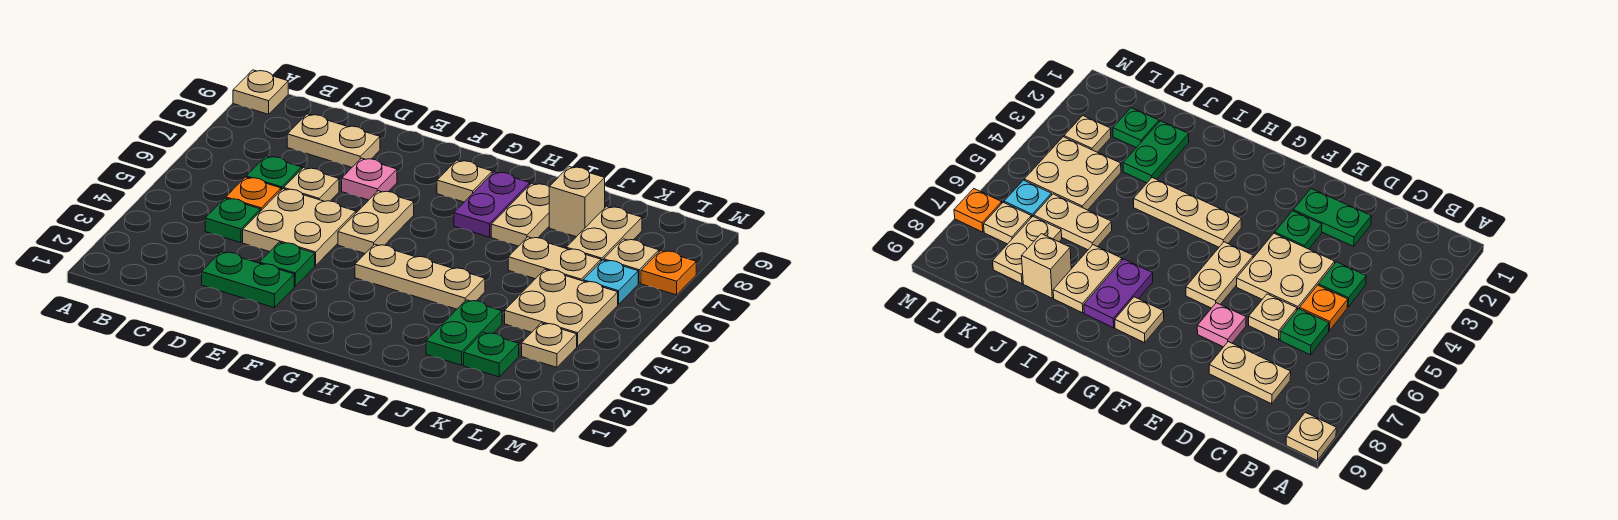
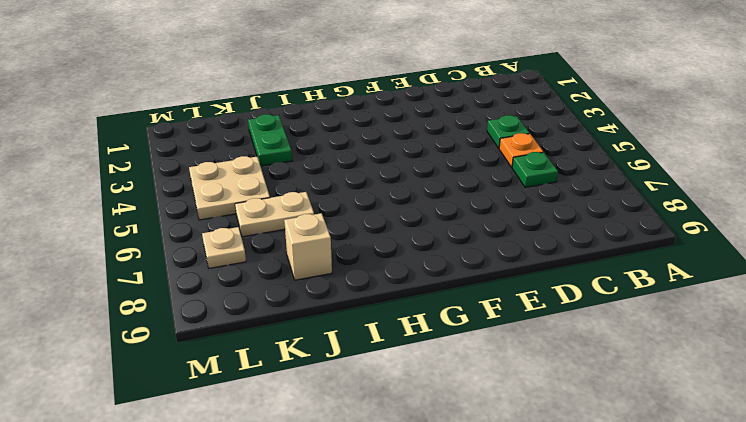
none -> tan plate A9 level 1
none -> tan plate C8:D8 level 1
none -> green plate D2:E2 level 1

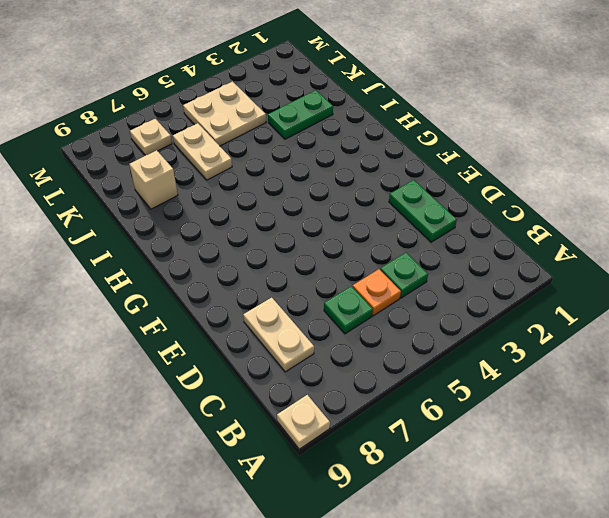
none -> tan plate D4:E5 level 1
none -> tan plate D6 level 1
none -> green plate E3 level 1

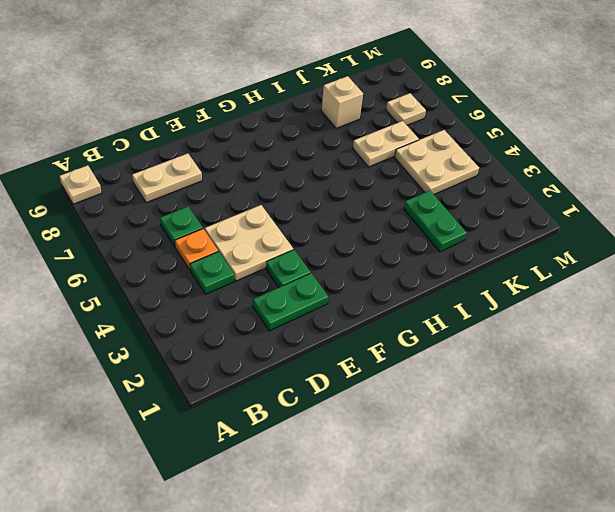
none -> tan plate D6 level 1
none -> pink plate E7 level 1
none -> tan plate F5:F6 level 1

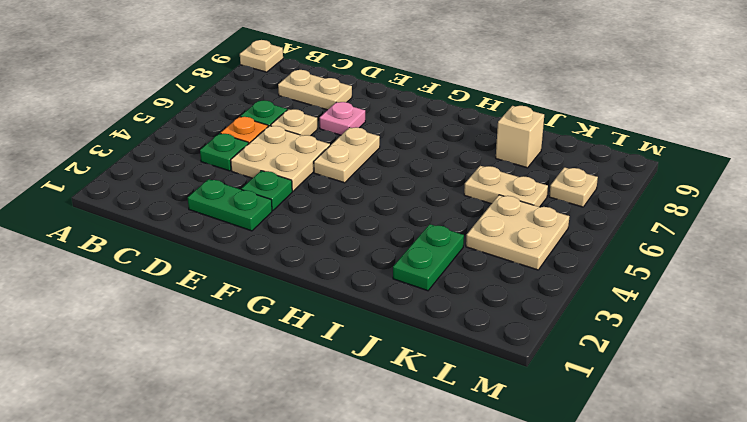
none -> tan plate G4:I4 level 1
none -> tan plate G8 level 1
none -> purple plate H7:H8 level 1

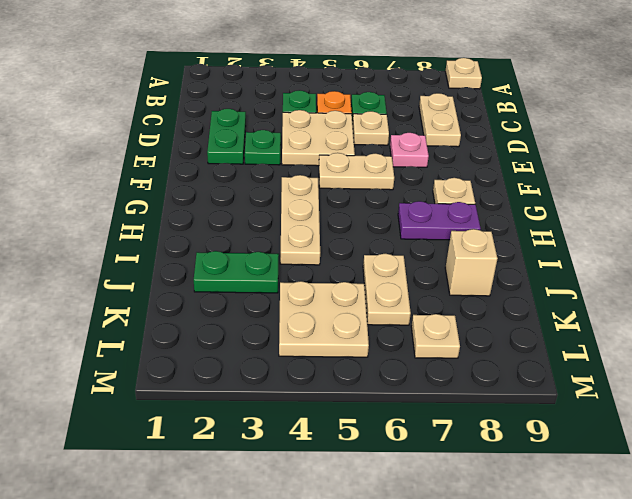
none -> tan plate I7:I8 level 1
none -> green plate K2 level 1
none -> tan plate K7:K8 level 1

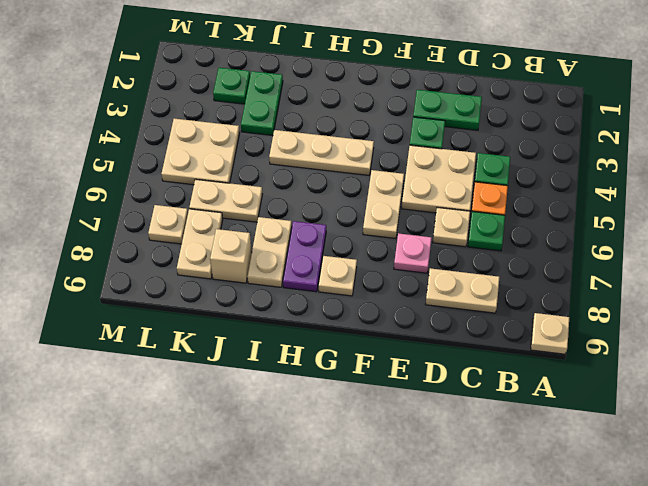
none -> tan plate L3 level 1
none -> cyan plate L6 level 1
none -> orange plate M7 level 1

